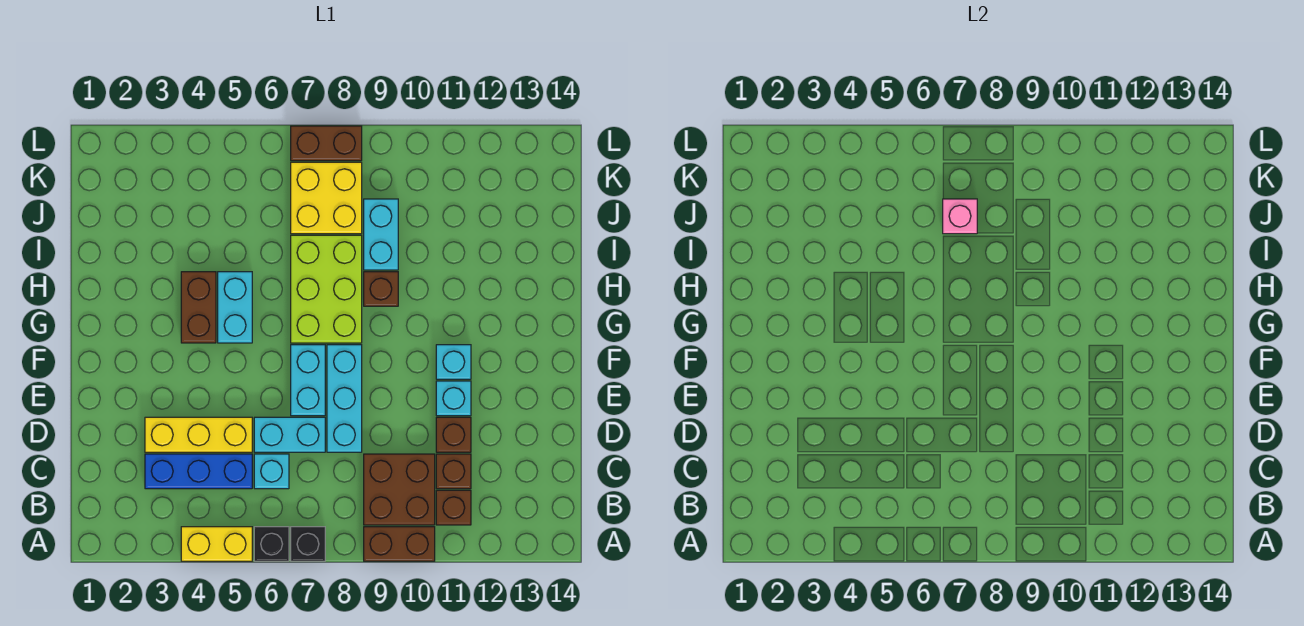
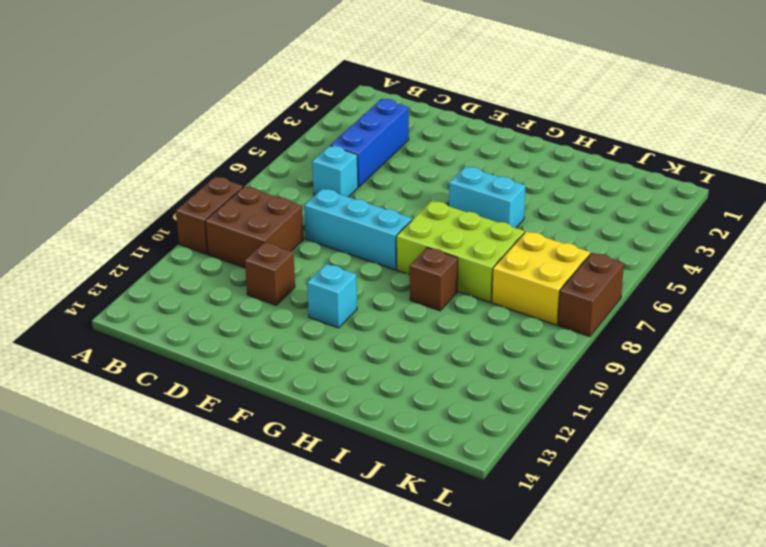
none -> yellow brick A4:A5 level 1
none -> black brick A6 level 1
none -> black brick A7 level 1

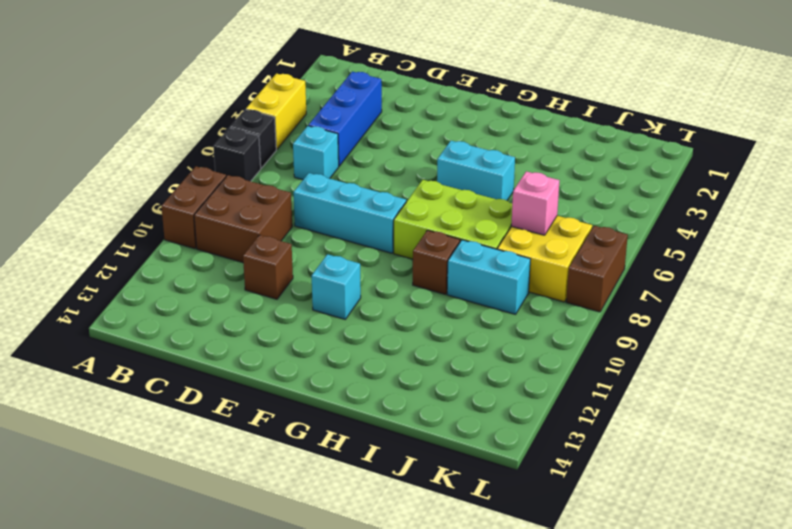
none -> brown brick B11 level 1
none -> brown brick C11 level 1
none -> yellow brick D3:D5 level 1

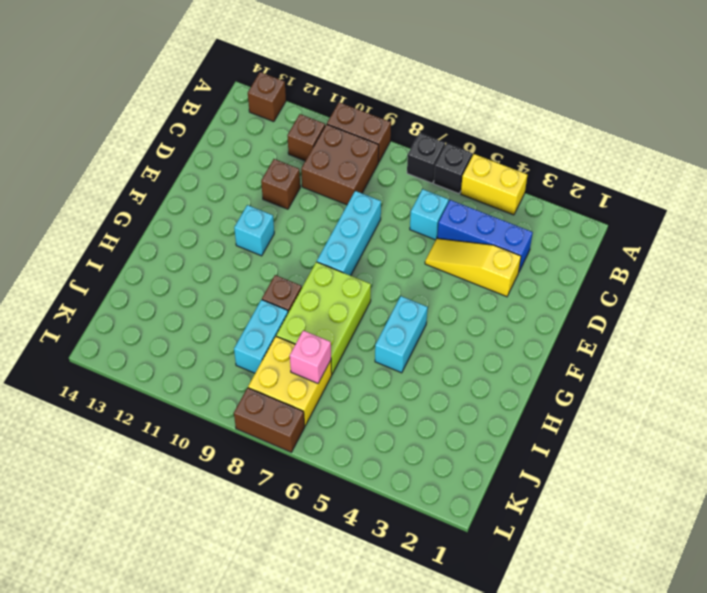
brown brick A13 level 1 -> brown brick C11 level 1
yellow slope D3:D5 level 1 top 3 -> yellow brick D3:D5 level 1
none -> cyan brick D6:D7 level 1
none -> cyan brick E7:F7 level 1
none -> cyan brick E11 level 1

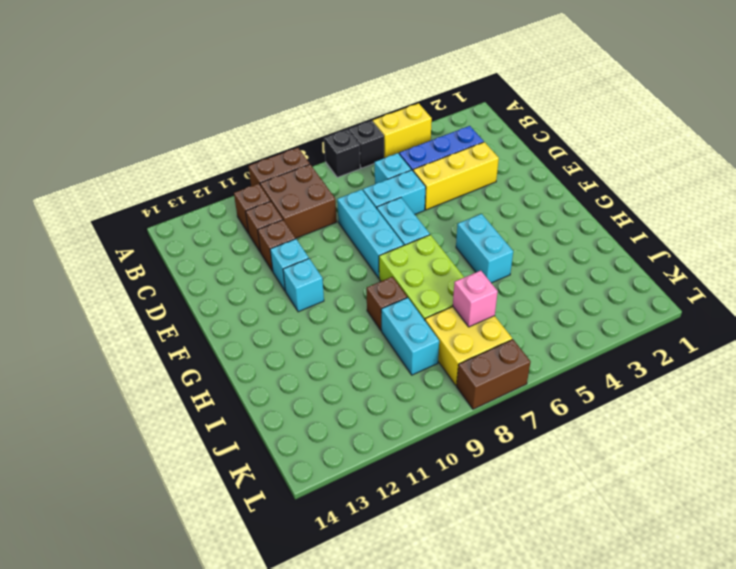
none -> brown brick G4:H4 level 1

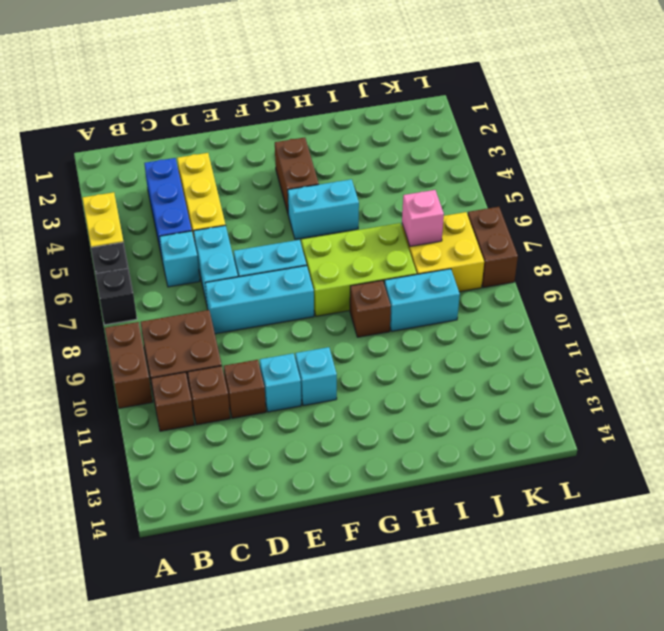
brown brick G3:G4 level 1 -> brown brick G4:H4 level 1

